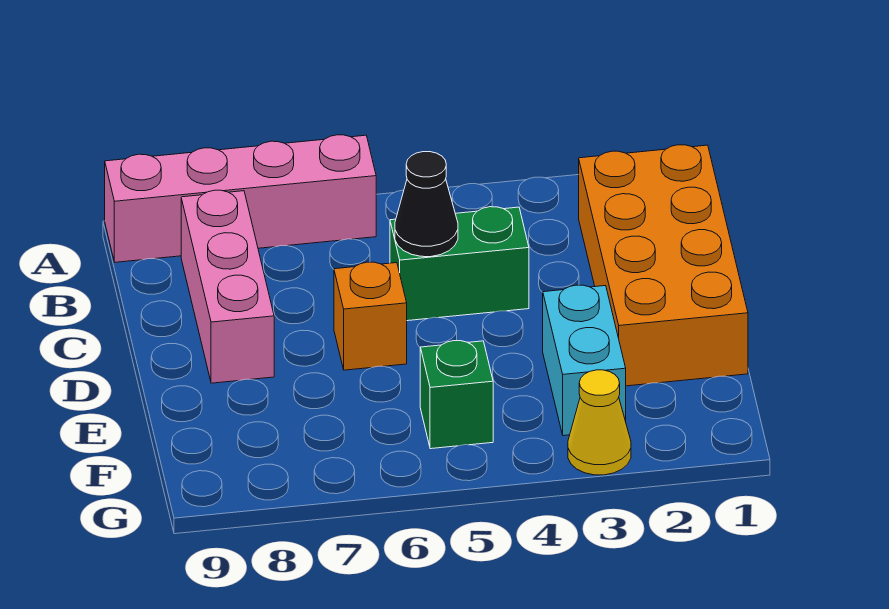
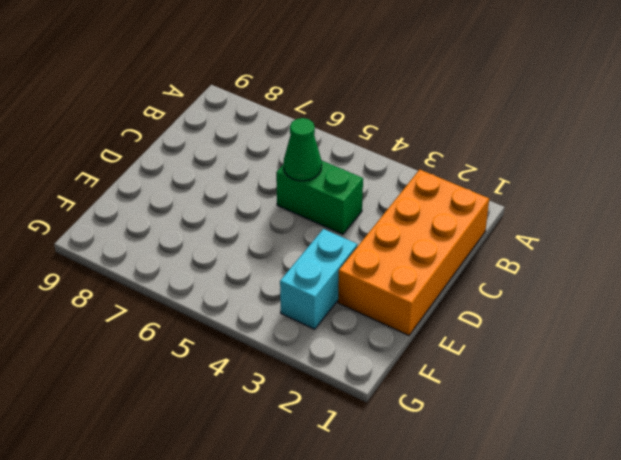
green cone C5 level 2 -> black cone C5 level 2
none -> pink brick A6:A9 level 1
none -> pink brick B8:D8 level 1

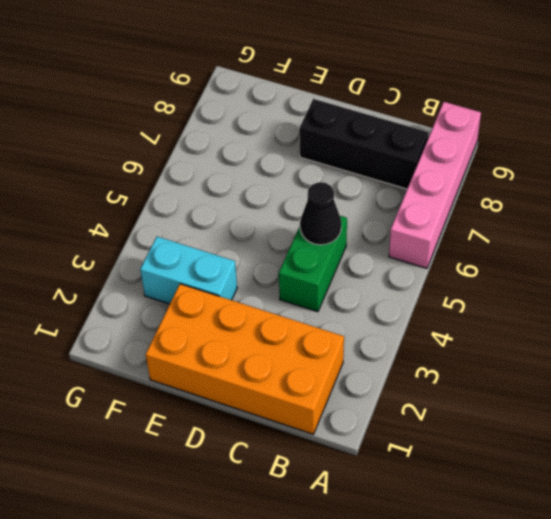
black brick B8:D8 level 1 -> pink brick B8:D8 level 1
none -> orange brick D6 level 1
none -> green brick F5 level 1

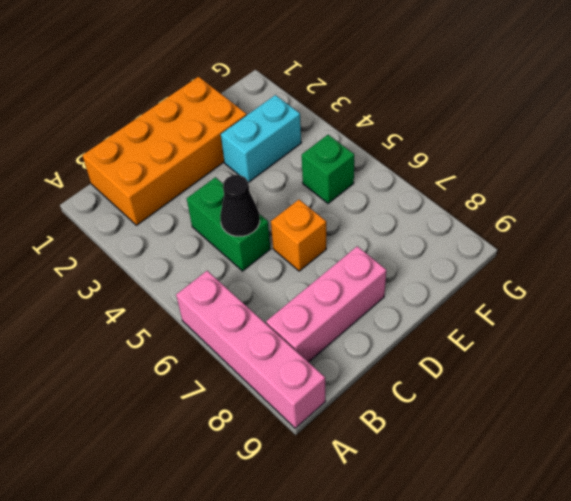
none -> yellow cone G3 level 1

